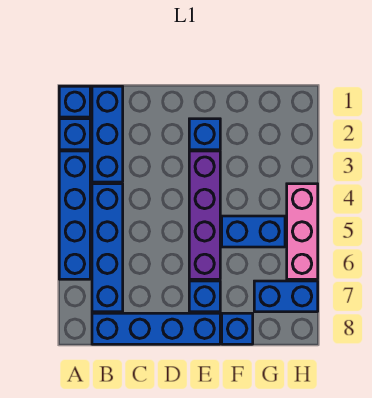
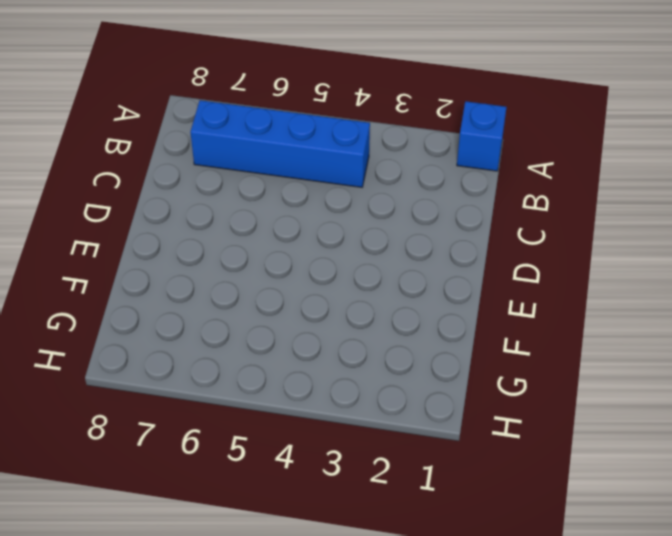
none -> blue brick A2 level 1
none -> blue brick A3:A6 level 1
none -> blue brick B1:B3 level 1

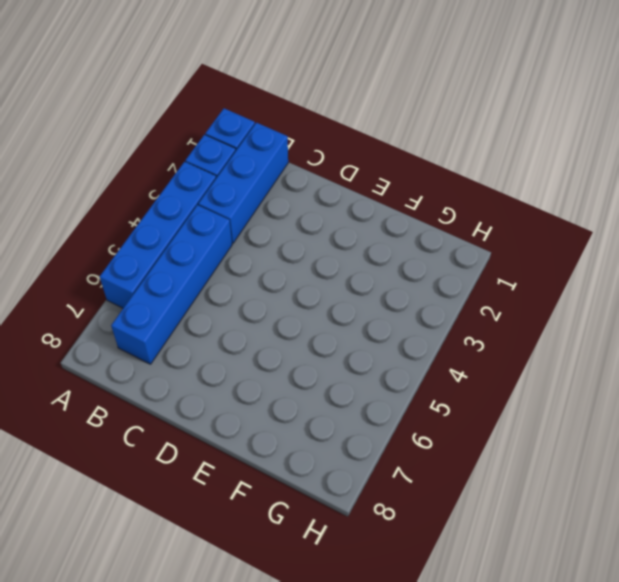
none -> blue brick B8:E8 level 1
none -> blue brick E2 level 1
none -> purple brick E3:E6 level 1

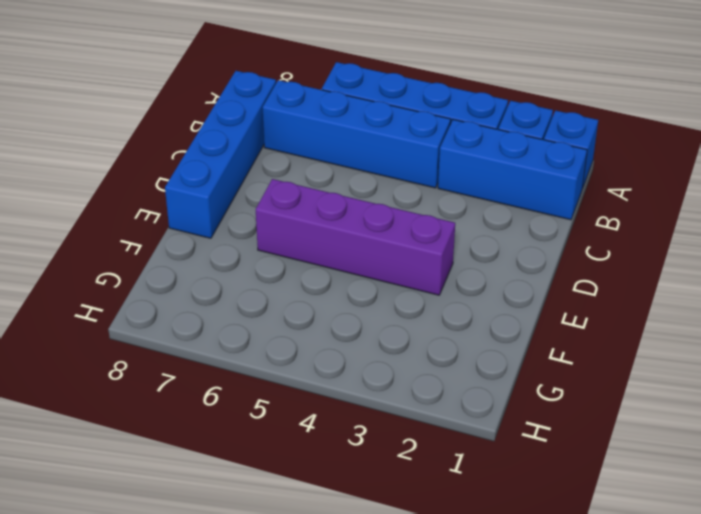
none -> blue brick E2 level 1
none -> blue brick E7 level 1
none -> blue brick F5:G5 level 1

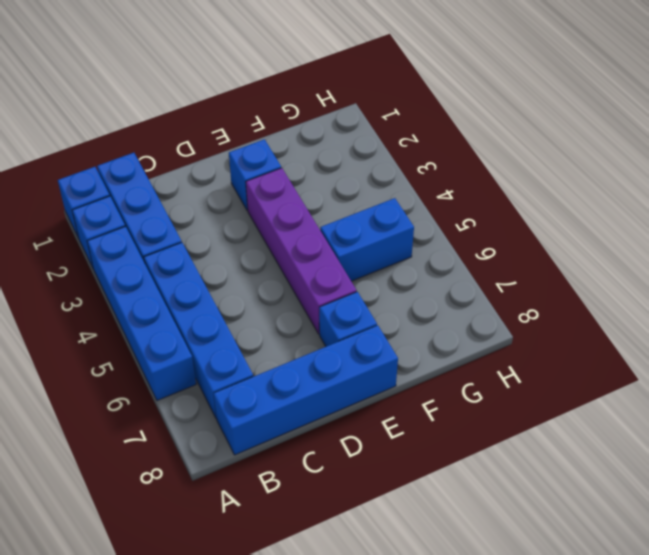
none -> blue brick F8 level 1
none -> blue brick G7:H7 level 1
none -> pink brick H4:H6 level 1

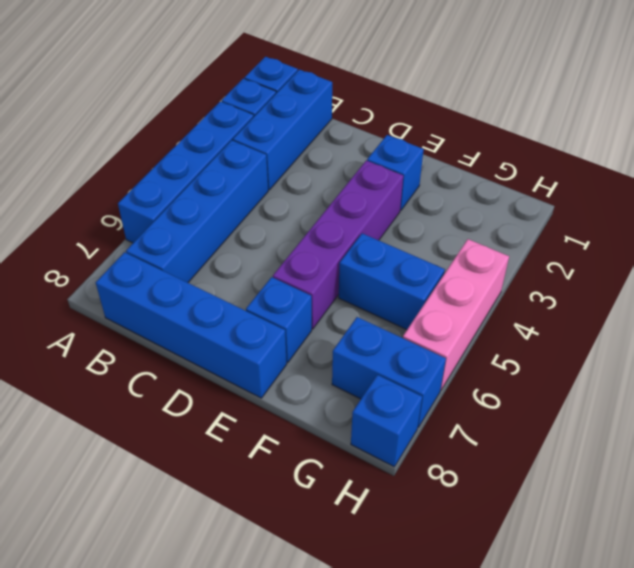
blue brick H8 level 1 -> blue brick F8 level 1

